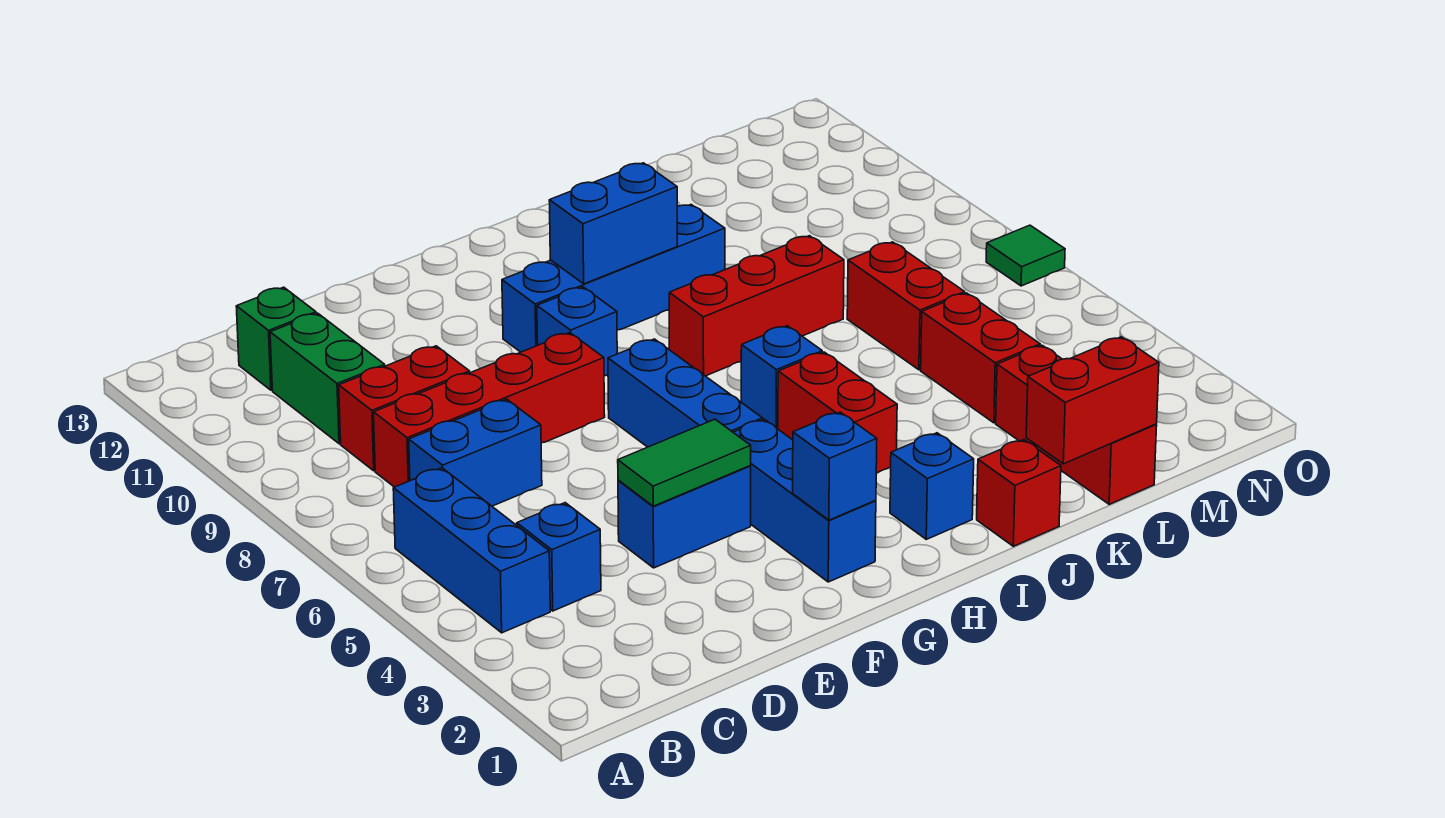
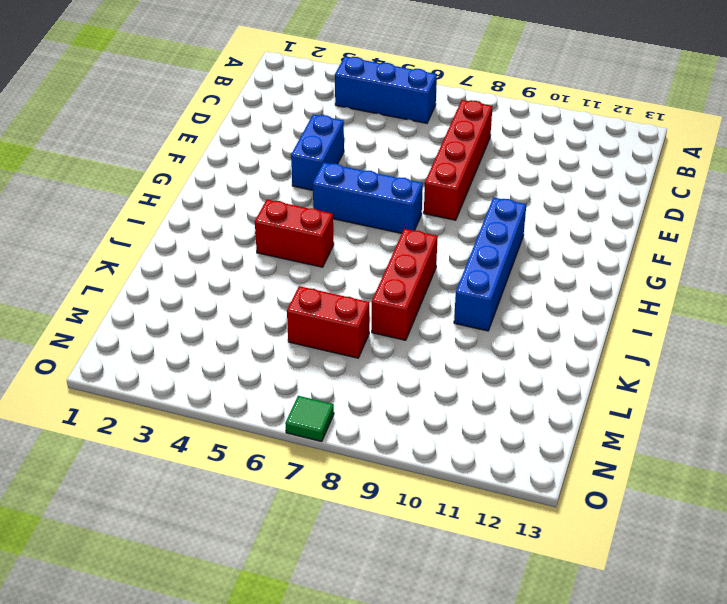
none -> blue brick C4 level 1
none -> blue brick C7:D7 level 1
none -> red brick C9:D9 level 1

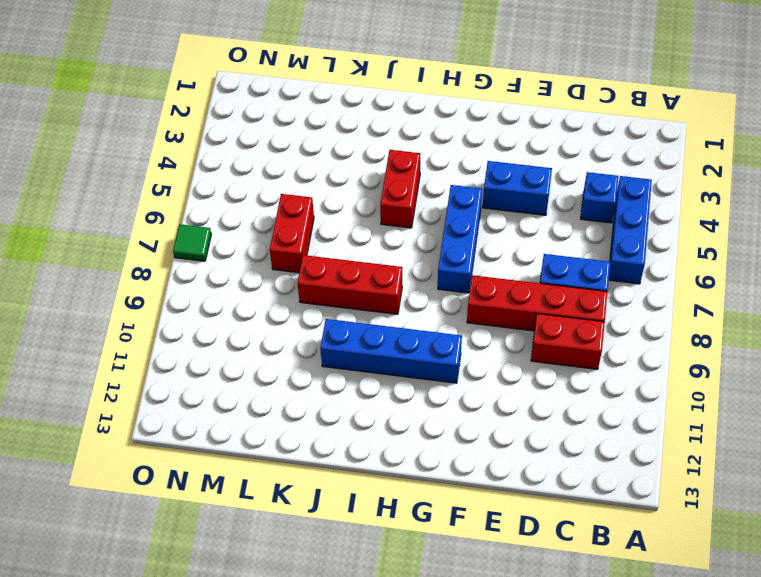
none -> green brick C10:C11 level 1
none -> green brick C12 level 1
none -> blue brick G2:G4 level 1

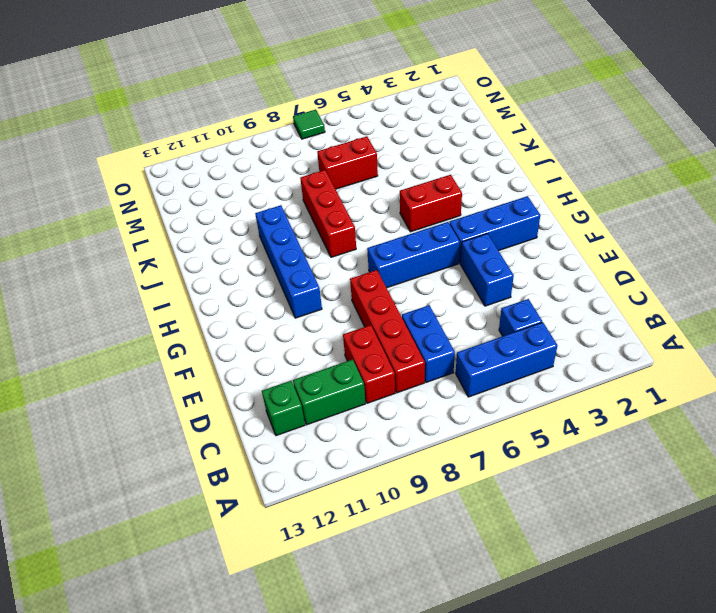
none -> blue brick G9 level 1
none -> blue brick I2 level 1
none -> blue brick I6 level 1

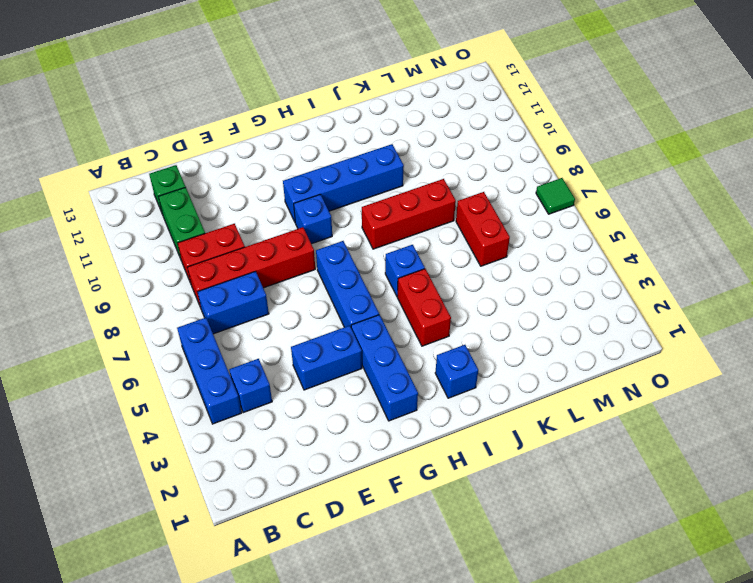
none -> red brick J1 level 1
none -> red brick L1:L3 level 1
none -> red brick L4:L5 level 1

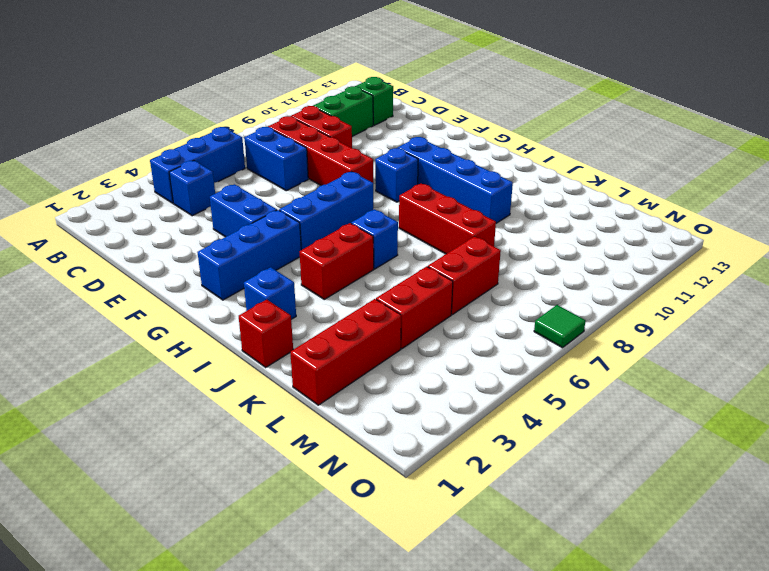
none -> green tile E4:F4 level 2
none -> blue brick G2 level 2
none -> blue brick H10:I10 level 2

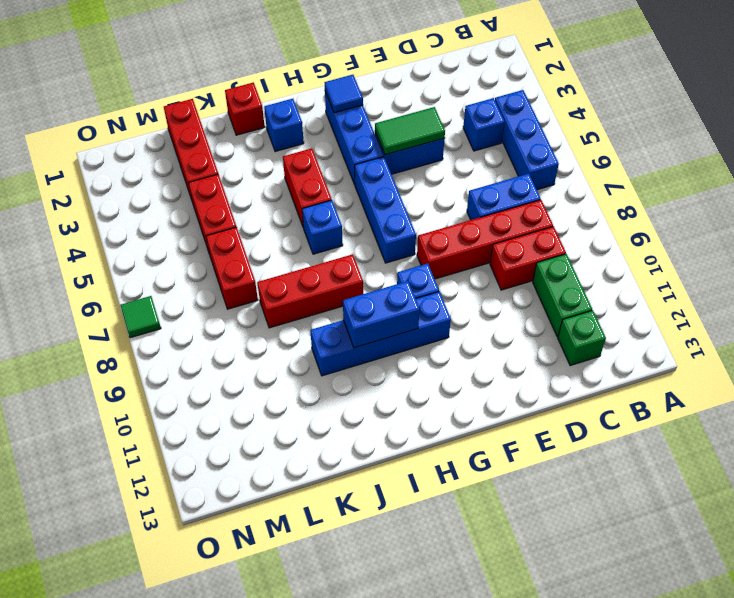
blue tile G2 level 2 -> blue brick G2 level 2
none -> red brick K1:L1 level 2

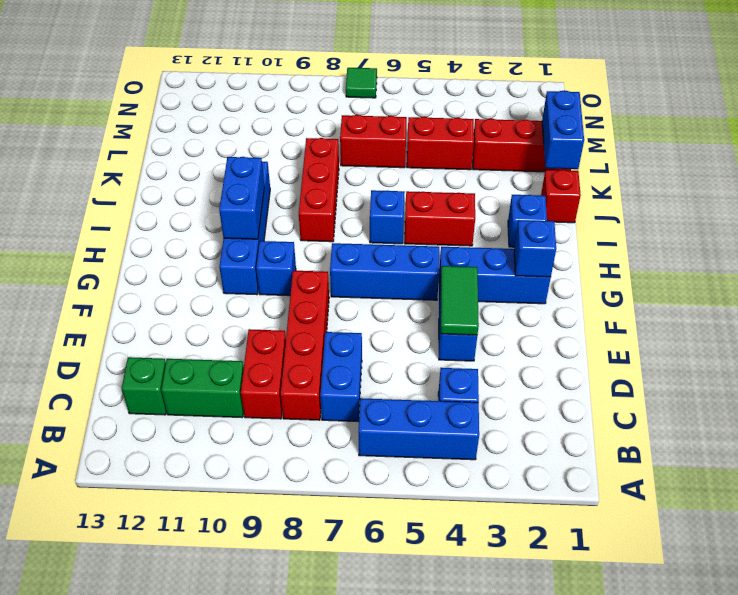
blue brick K1:L1 level 2 -> red brick K1:L1 level 2

